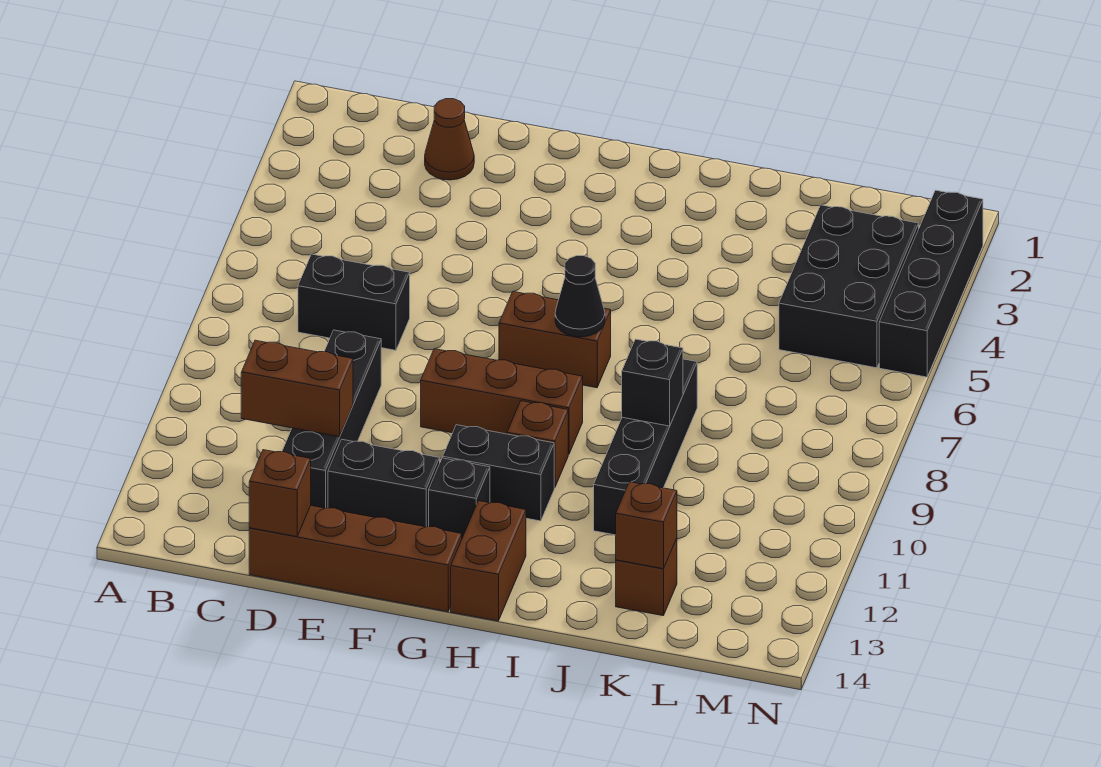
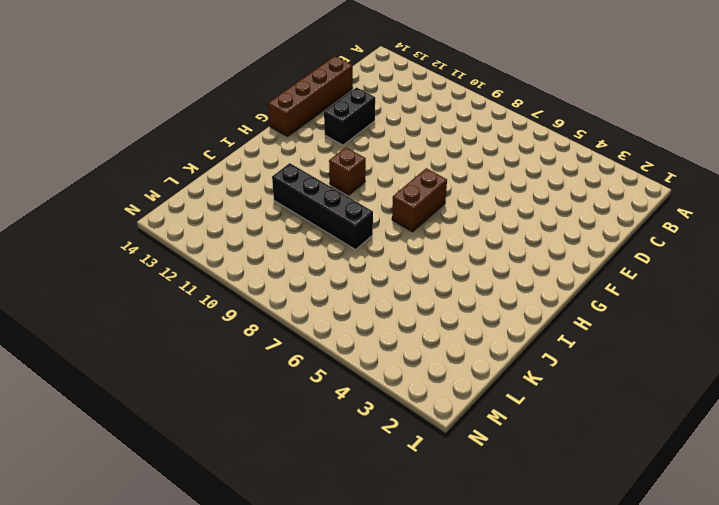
none -> black brick C7:D7 level 1
none -> brown cone D2 level 1
none -> black brick D9:D12 level 1

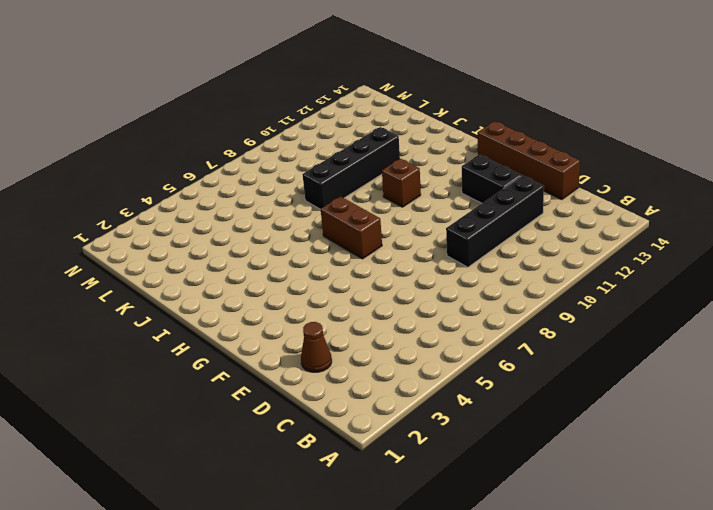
none -> black brick C7:D7 level 1
none -> brown brick F9:H9 level 1
none -> black brick G11:H11 level 1

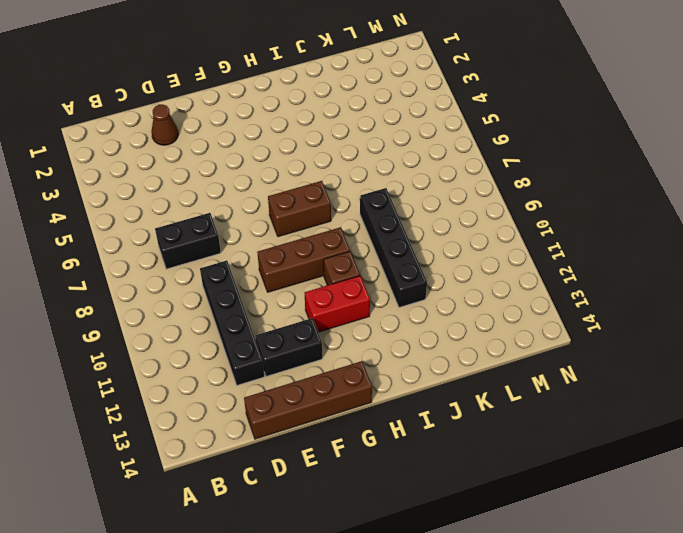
red brick G11:H11 level 1 -> black brick G11:H11 level 1
none -> black brick G12 level 1
none -> brown brick H13:H14 level 1
none -> brown brick K13 level 1

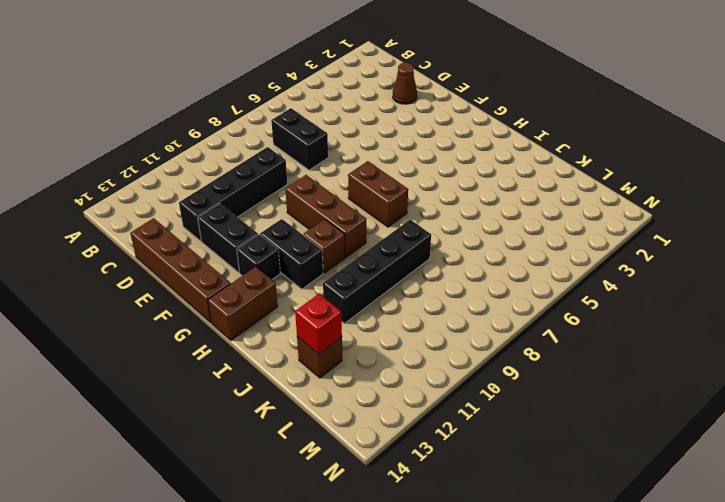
red brick K13 level 2 -> brown brick K13 level 2
none -> black brick L3:M5 level 1
none -> black brick N2:N5 level 1
none -> brown brick C11:D11 level 2

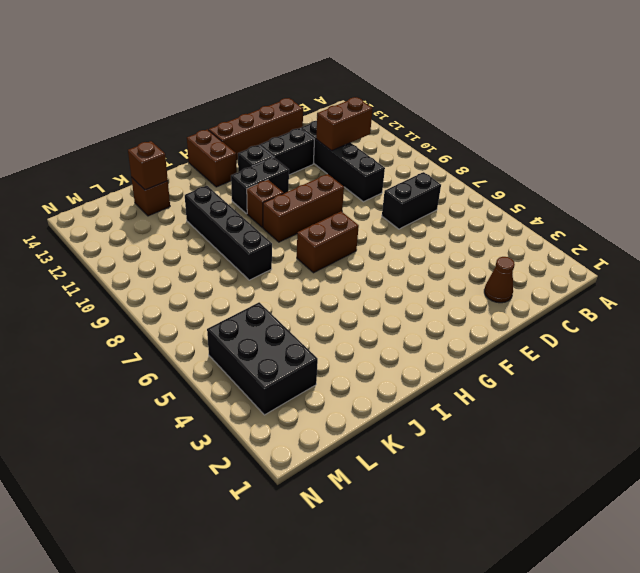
none -> black brick N2:N5 level 1
none -> brown brick D14 level 2
none -> black cone H7 level 2

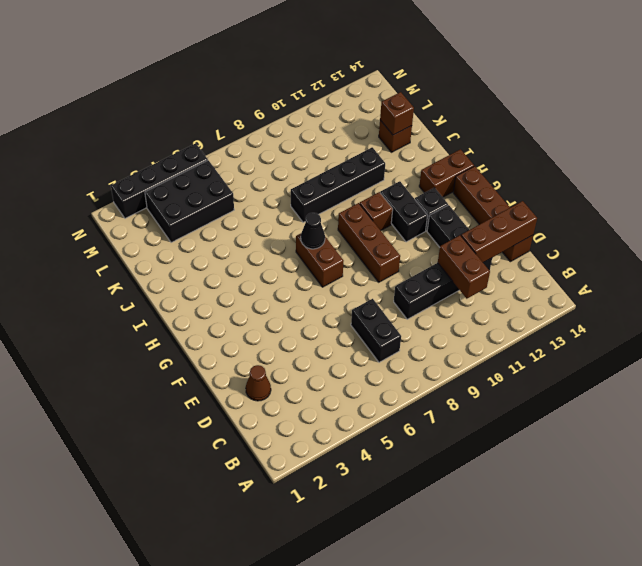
brown brick D12:D14 level 2 -> brown brick D14 level 2
none -> black brick J9 level 2

